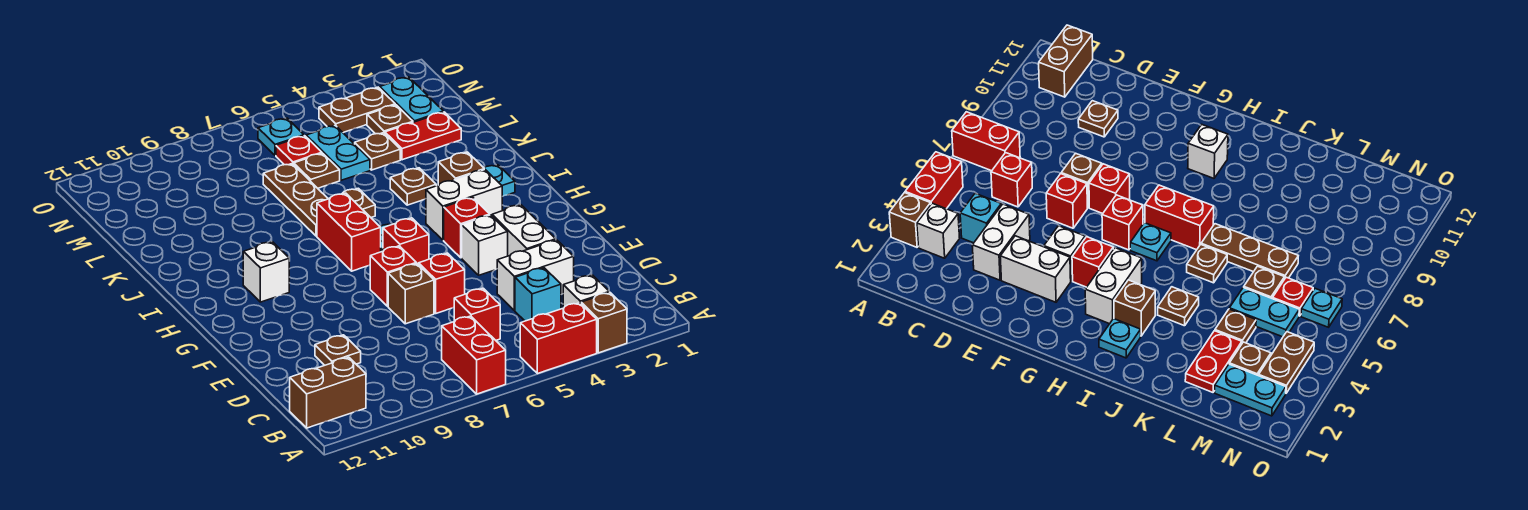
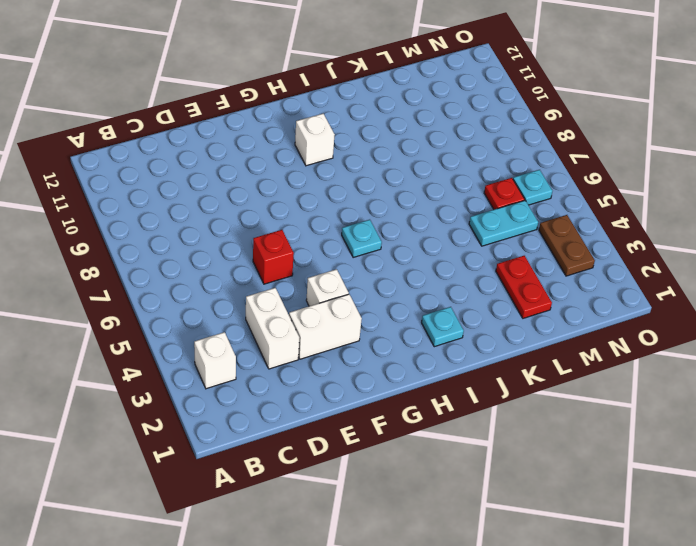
none -> brown brick A3 level 1
none -> red brick A4:A5 level 1
none -> red brick A7:B7 level 1
none -> brown brick B11:B12 level 1

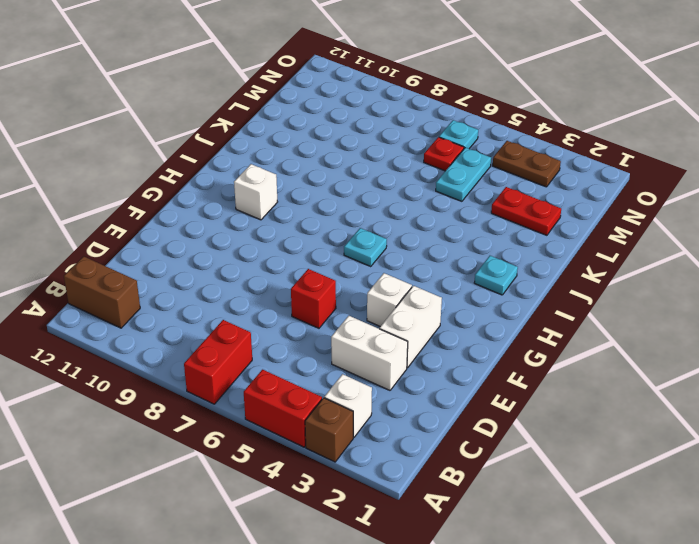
none -> cyan brick C4 level 1
none -> red brick C6 level 1
none -> brown plate D10 level 1
none -> brown brick E7 level 1

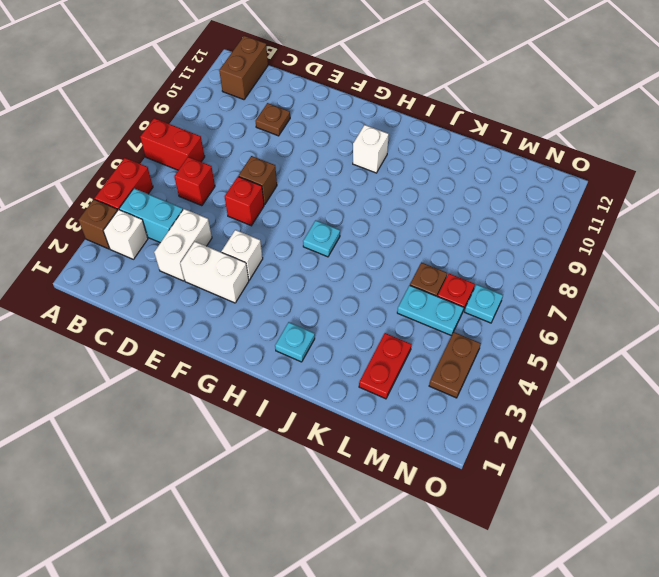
cyan brick B4:C4 level 1 -> cyan brick C4 level 1
none -> red brick F7 level 1
none -> red brick G4 level 1
none -> red brick G6 level 1
none -> white brick H3:H4 level 1

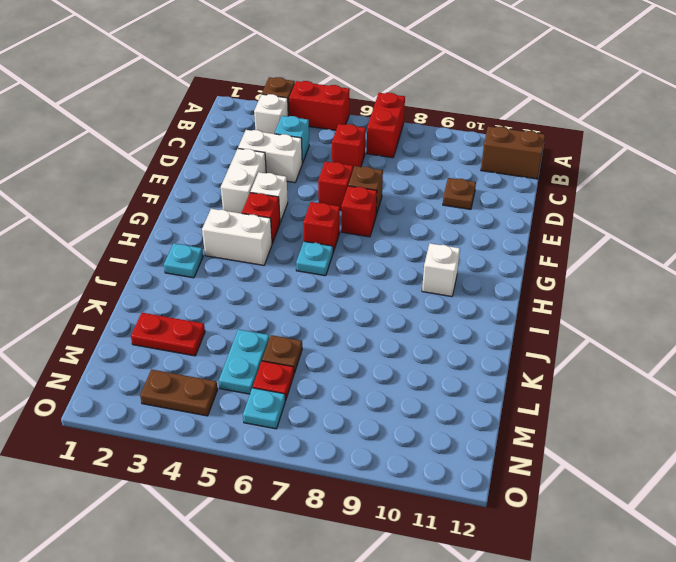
none -> red brick H7:I7 level 1
none -> brown brick I3 level 1
none -> brown plate J4 level 1
none -> brown plate J6 level 1

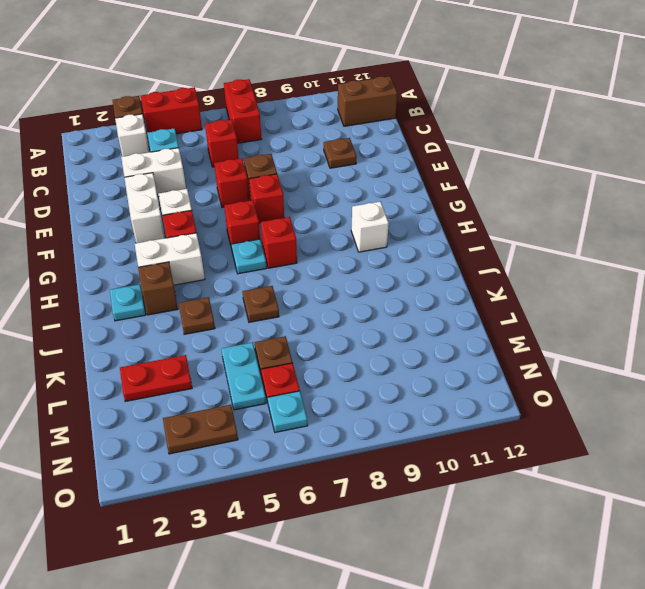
red brick H7 level 1 -> red brick H7:I7 level 1
none -> brown plate J7:L7 level 1
none -> brown plate L4 level 1
none -> cyan plate M2:N2 level 1
none -> brown plate M3 level 1

